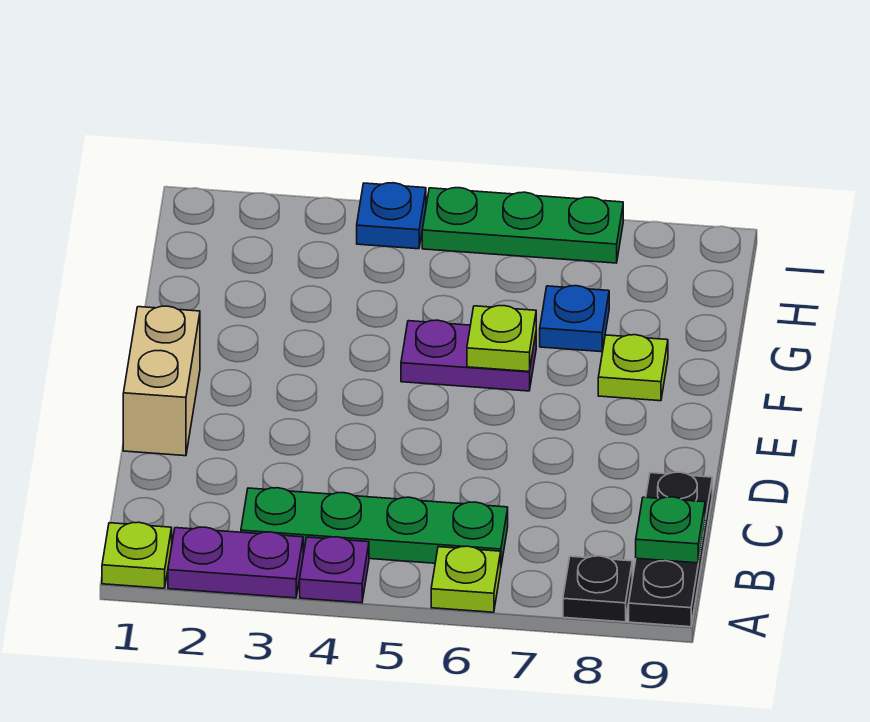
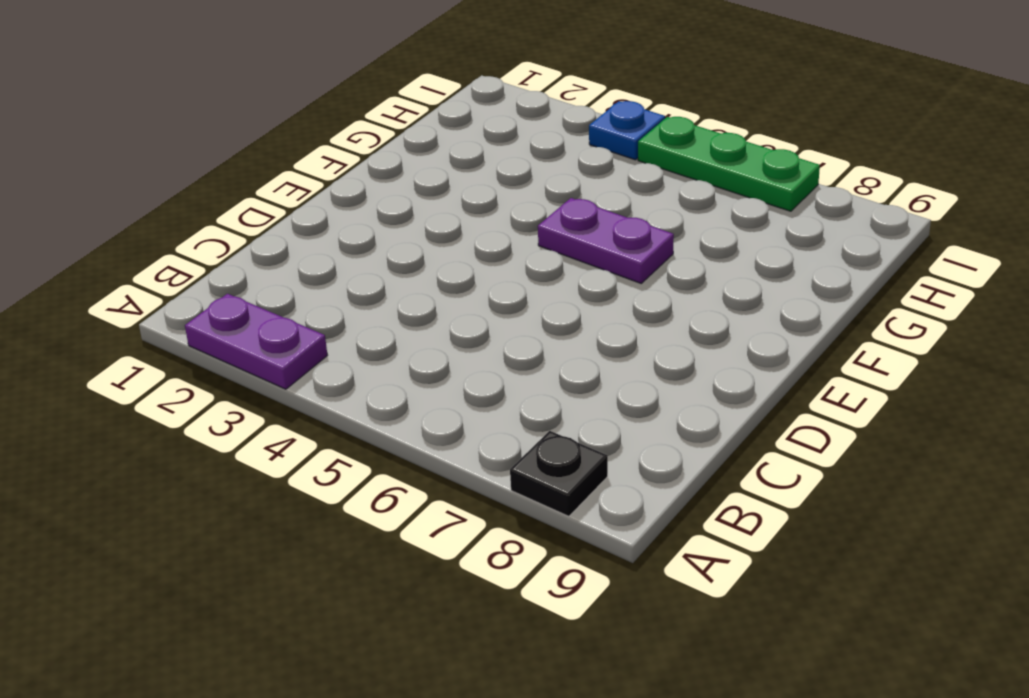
none -> lime plate A1 level 1
none -> purple plate A4 level 1
none -> lime plate A6 level 1

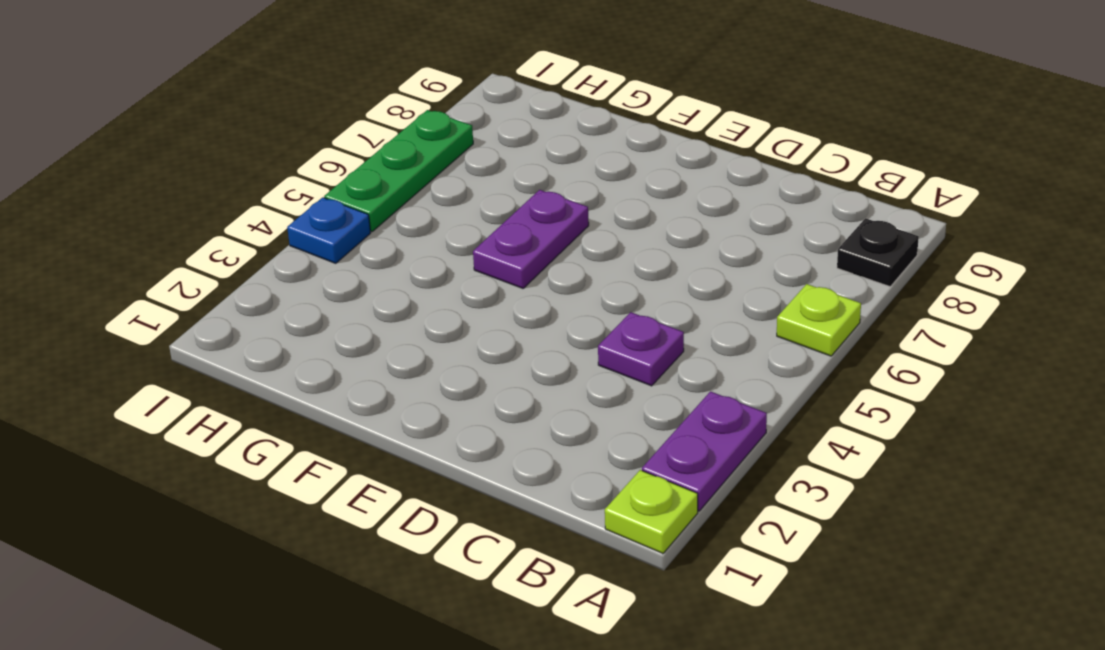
purple plate C4 level 1 -> purple plate A4 level 1
none -> black plate A9:C9 level 1
none -> green plate B3:B6 level 1
none -> tan brick D1:E1 level 1

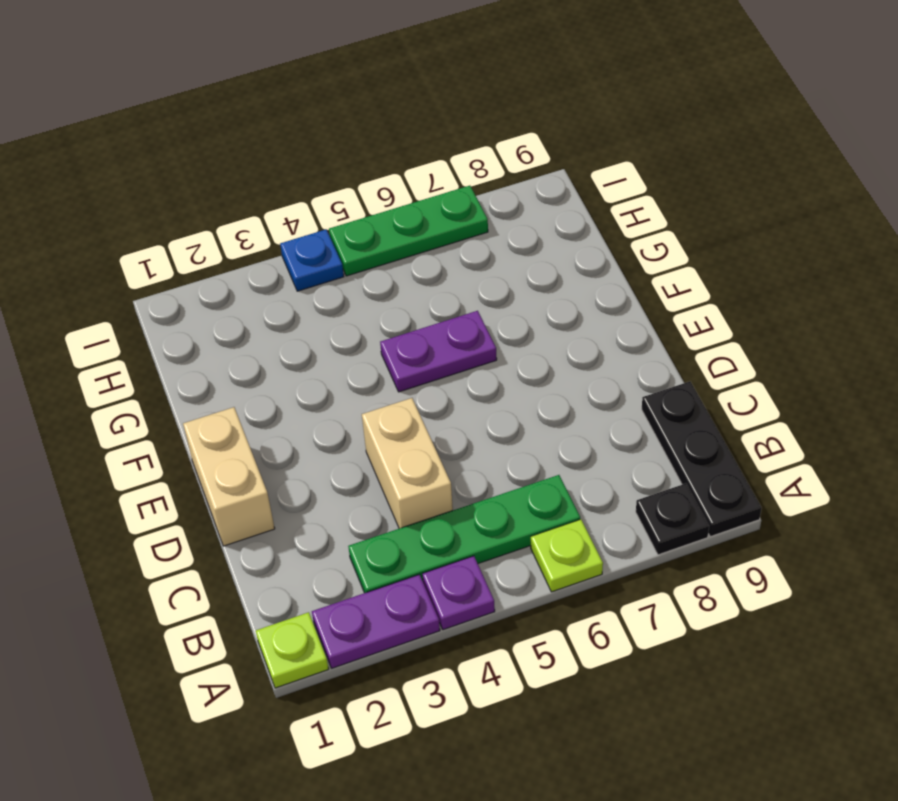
tan brick C4:D4 level 1 -> none
none -> lime plate F8 level 1
none -> blue plate G7 level 1
none -> green plate B9 level 2

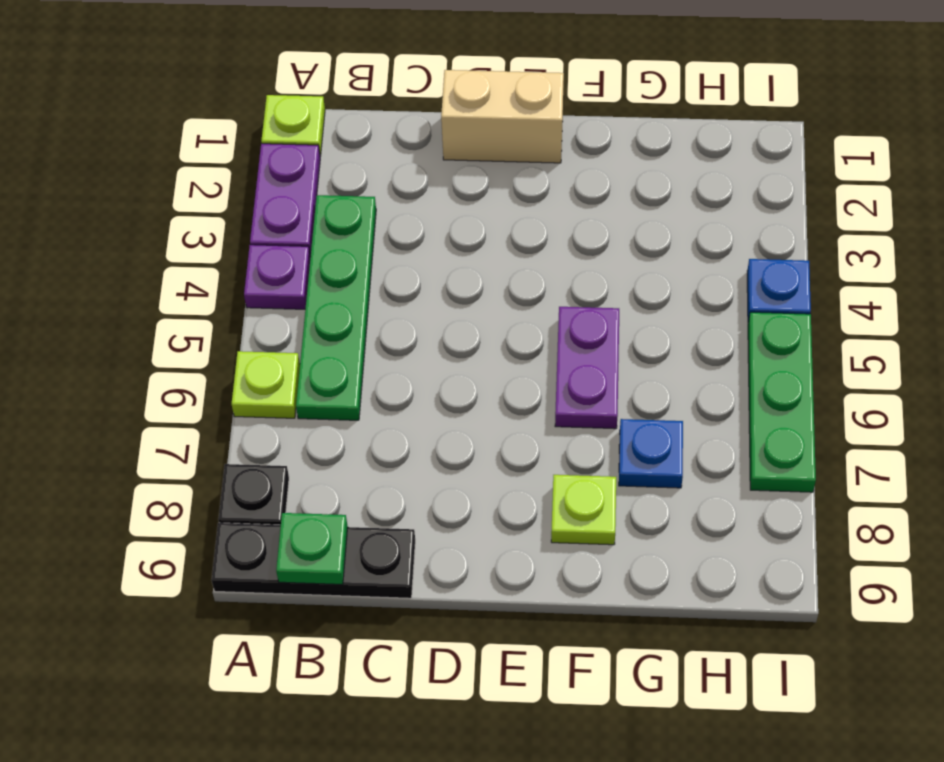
none -> lime plate F6 level 2

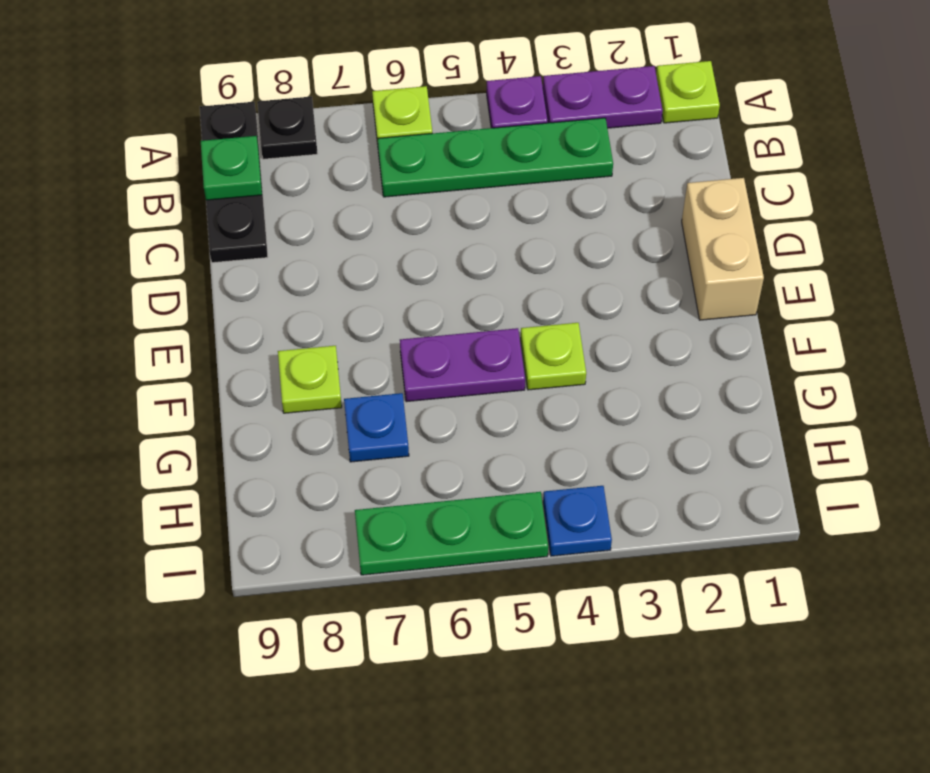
lime plate F4 level 1 -> lime plate F6 level 2

